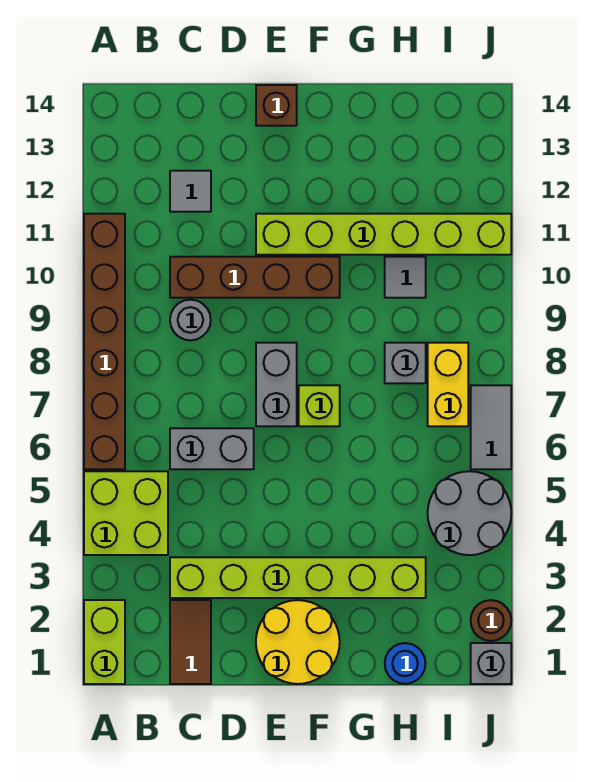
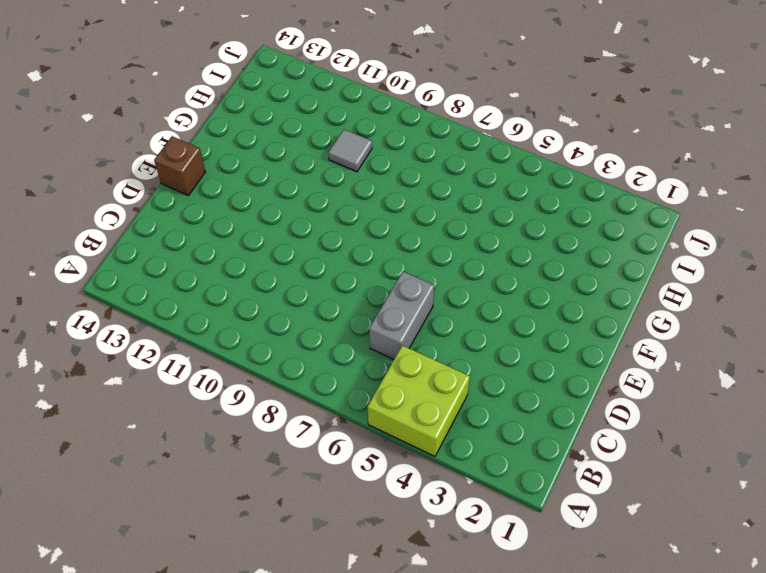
none -> lime brick A1:A2 level 1
none -> brown brick A6:A11 level 1
none -> brown tile C1:C2 level 1

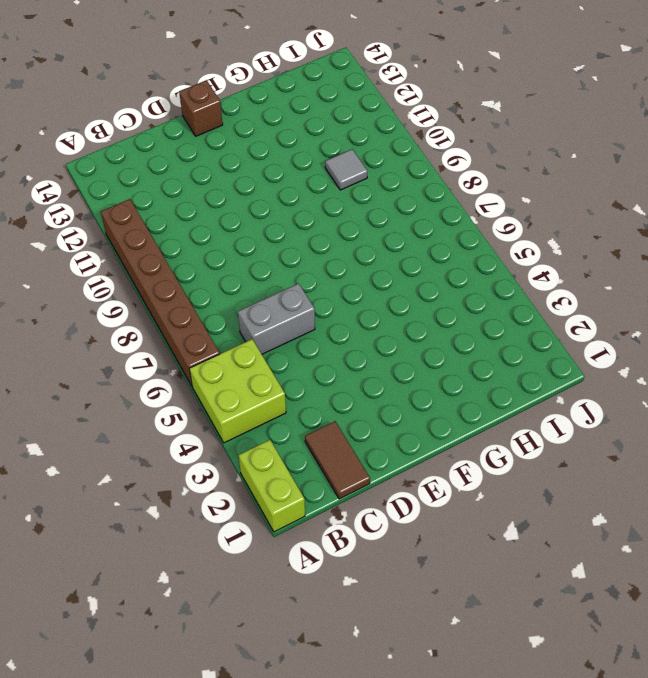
none -> lime brick C3:H3 level 1
none -> grey round brick C9 level 1
none -> brown brick C10:F10 level 1

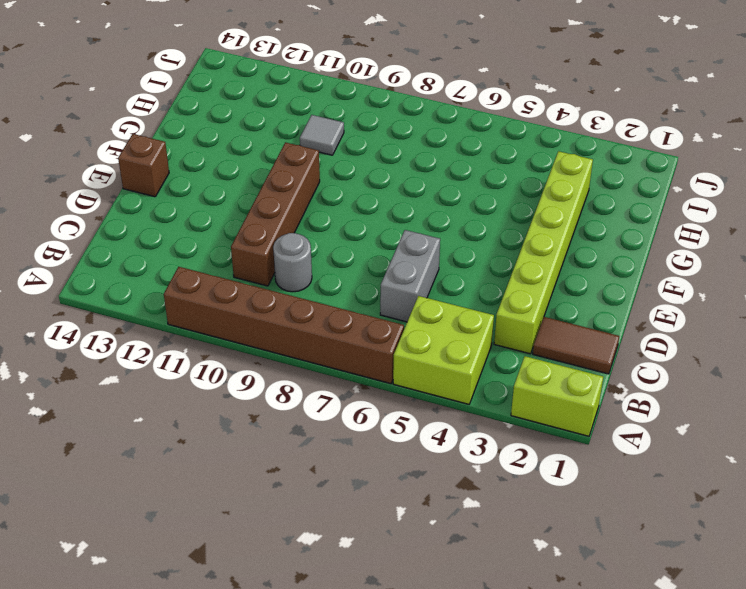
none -> grey tile C12 level 1
none -> yellow round brick E1:F2 level 1
none -> grey brick E7:E8 level 1

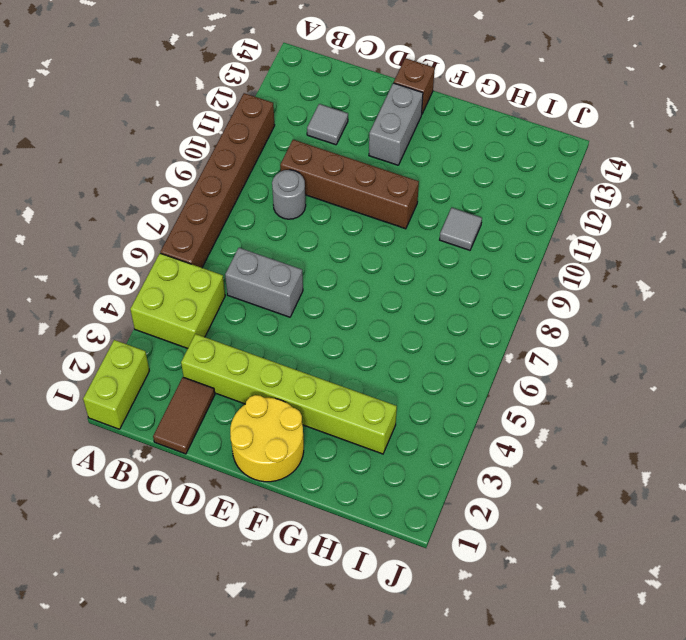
grey brick E12:E13 level 1 -> grey brick E7:E8 level 1
none -> lime brick E11:J11 level 1
none -> lime brick F7 level 1
none -> blue round brick H1 level 1

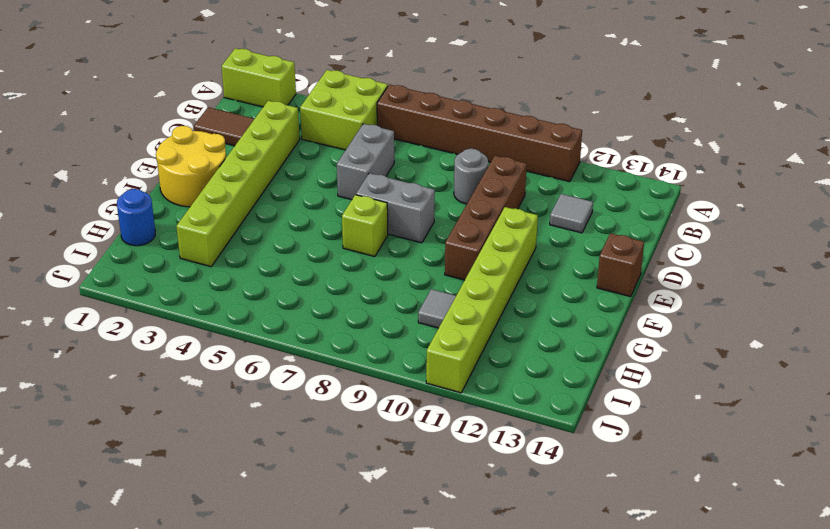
none -> grey brick H8 level 1
none -> grey round brick I4:J5 level 1
none -> yellow brick I7:I8 level 1

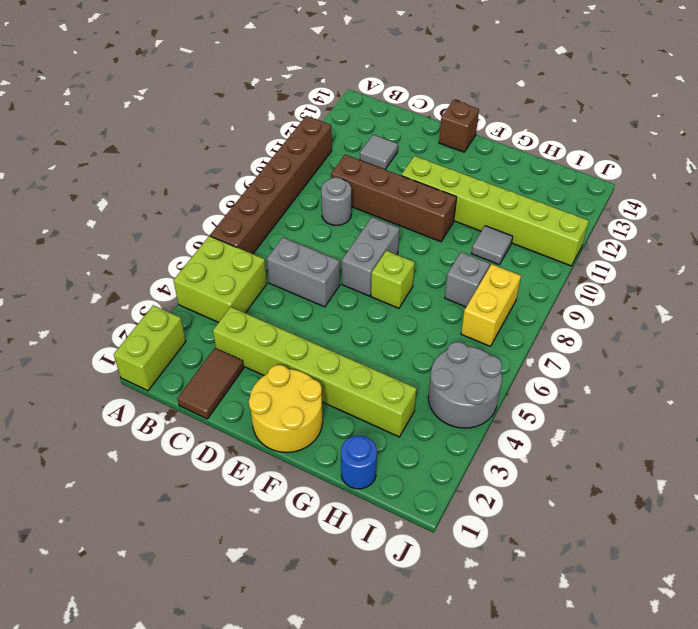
none -> grey brick J1 level 1
none -> brown round brick J2 level 1
none -> grey tile J6:J7 level 1

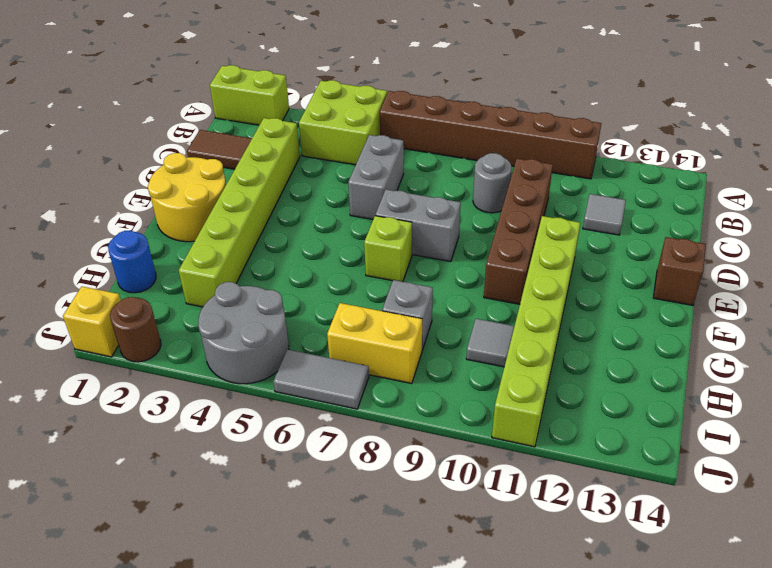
yellow brick J1 level 1 -> grey brick J1 level 1

